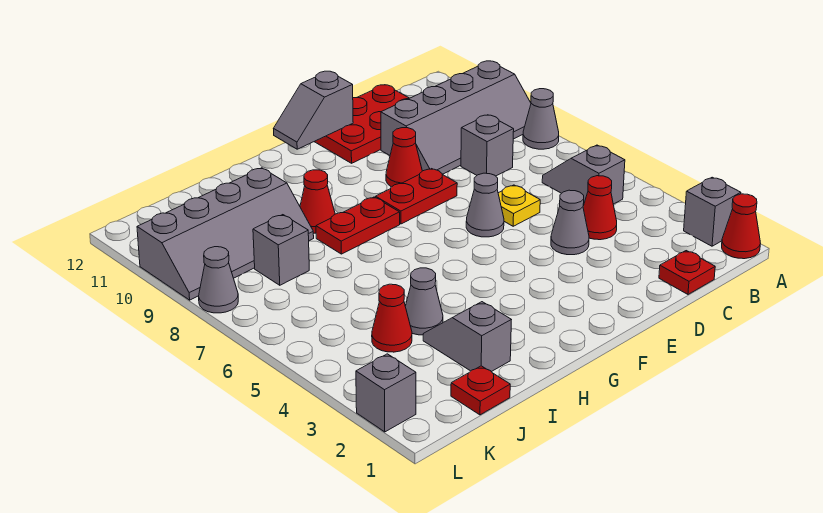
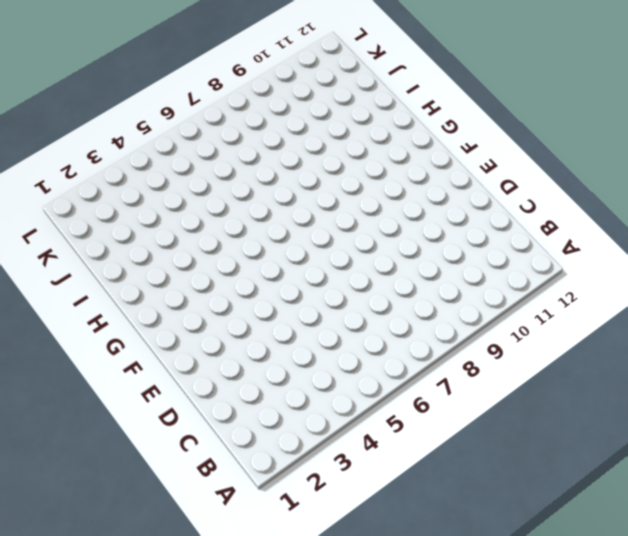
none -> red cone A1 level 1
none -> grey brick A2 level 1
none -> grey cone A8 level 1

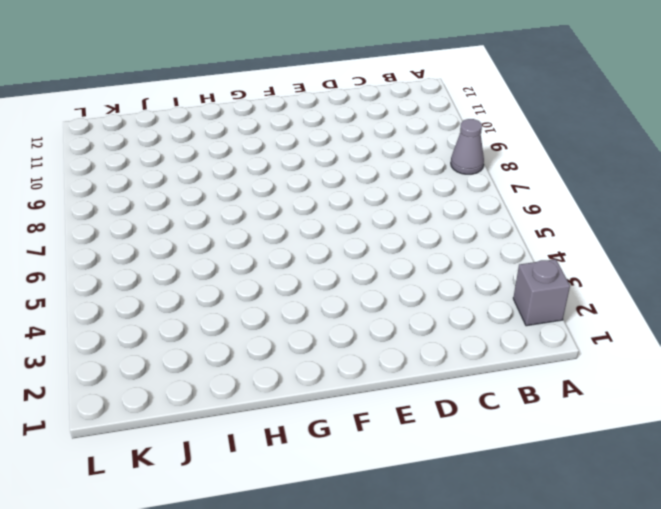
none -> red cone A1 level 1
none -> grey slope A9:D10 level 1 top 10
none -> grey slope B5:B6 level 1 top 5

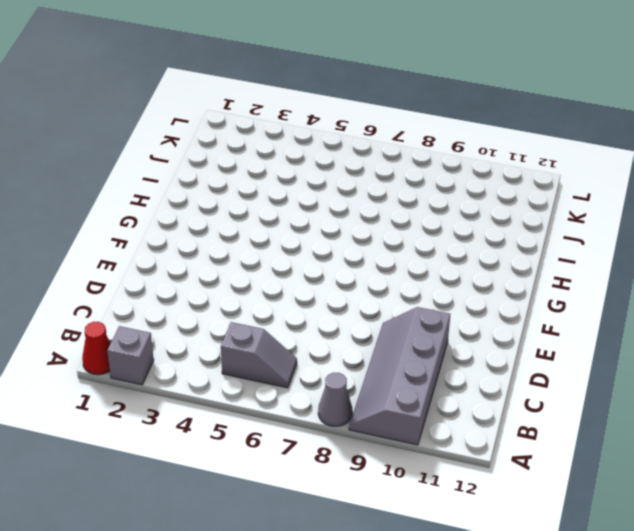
none -> red plate C1 level 1
none -> red cone C4 level 1
none -> grey brick C8 level 1

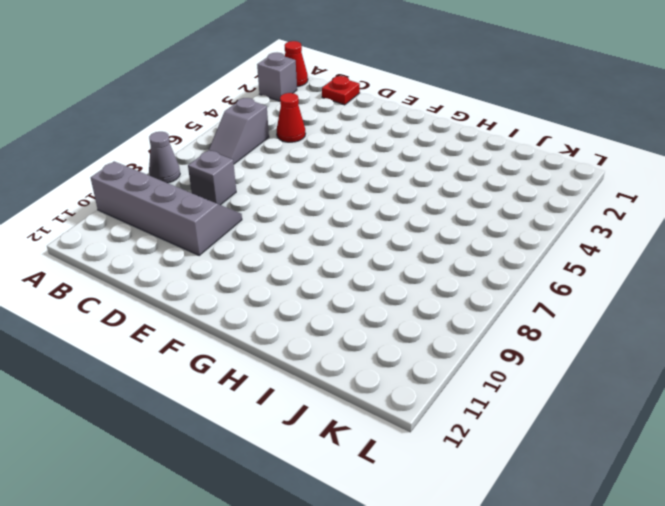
none -> red plate C11:E12 level 1
none -> grey cone D4 level 1
none -> yellow plate D6 level 1

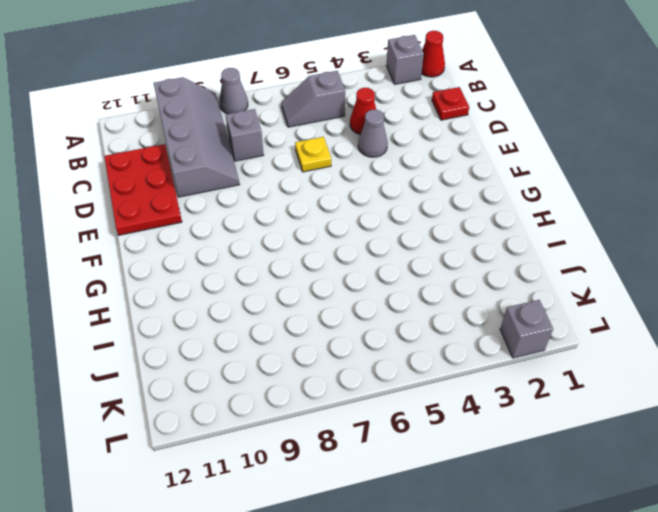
none -> grey cone E6 level 1
none -> red plate E8:F8 level 1
none -> red cone E9 level 1

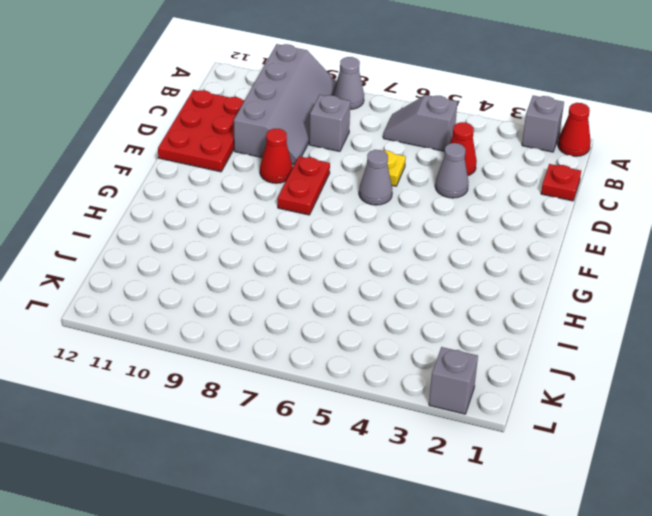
none -> red plate G8:H8 level 1
none -> red cone H9 level 1
none -> grey slope I2:I3 level 1 top 2

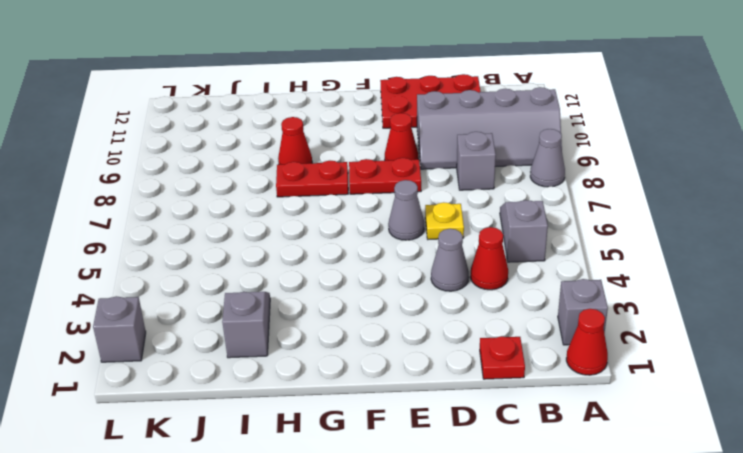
none -> grey cone I4 level 1
none -> grey slope I9:L10 level 1 top 10
none -> red plate J1 level 1

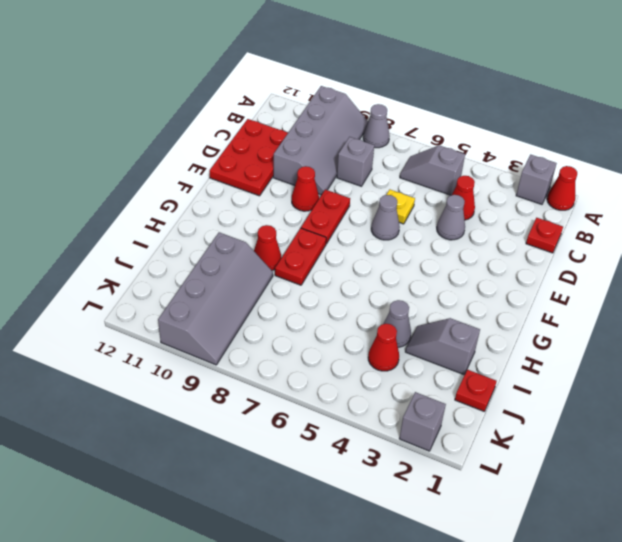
none -> grey brick J8 level 1
none -> grey cone L8 level 1
none -> grey slope E12:F12 level 2 top E

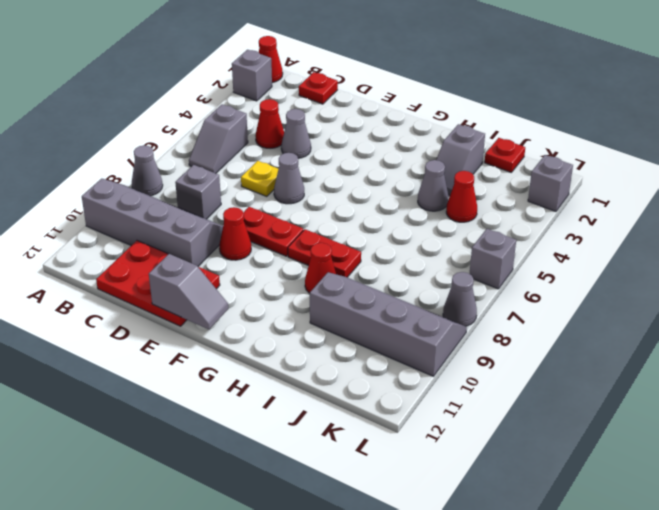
grey brick L6 level 1 -> grey brick J8 level 1

